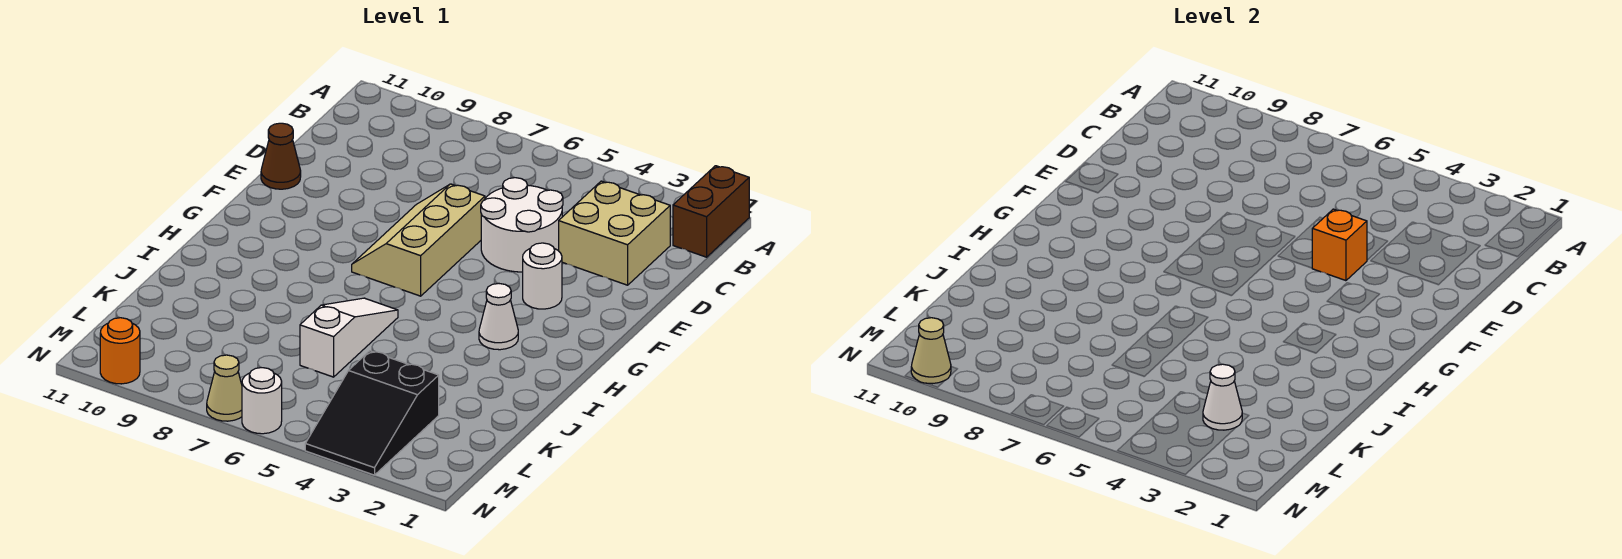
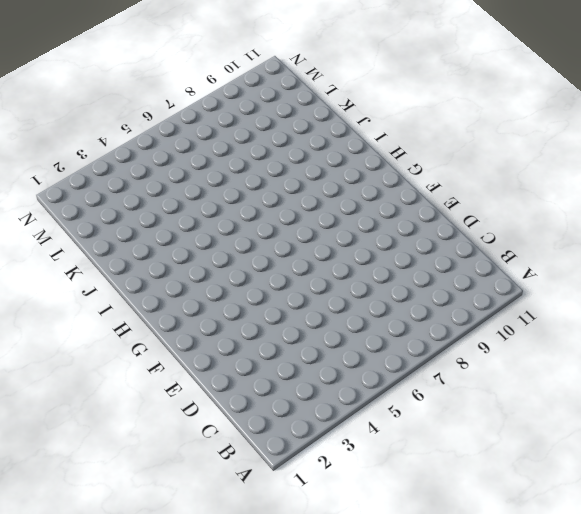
none -> brown brick A1:B1 level 1
none -> tan brick C2:D3 level 1
none -> white round brick D4:E5 level 1

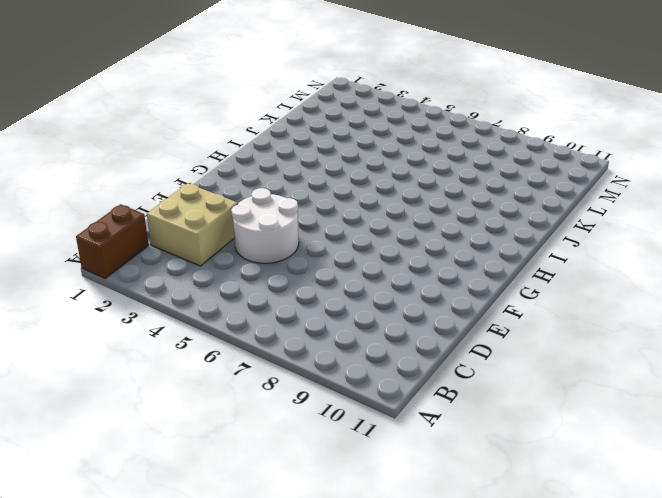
none -> tan slope E6:G7 level 1 top 6
none -> brown cone E11 level 1
none -> white round brick F3 level 1

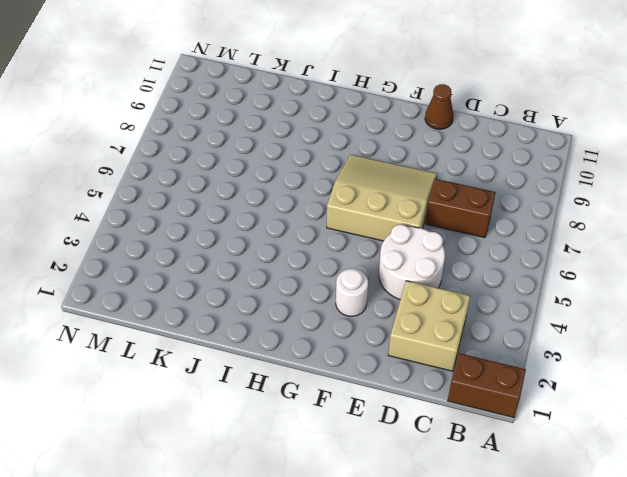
brown brick C7:D7 level 1 -> none
tan slope E6:G8 level 1 top 6 -> tan slope E6:G7 level 1 top 6
none -> white cone H3 level 1
none -> white slope I6:K6 level 1 top K
none -> black slope L3:N4 level 1 top L

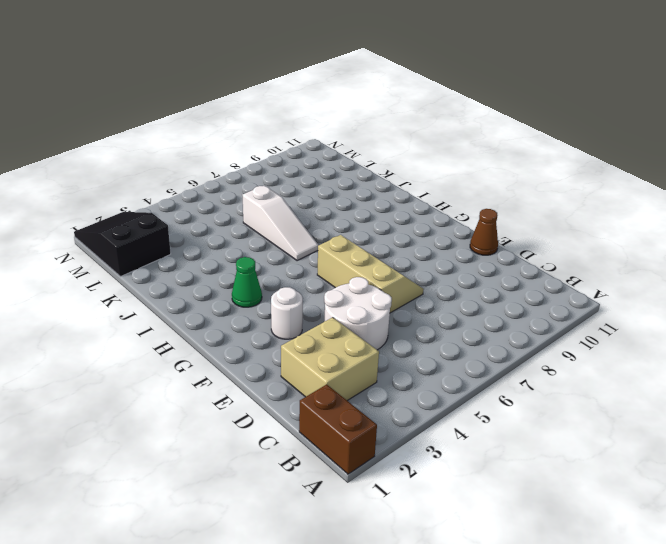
green cone H3 level 1 -> white cone H3 level 1
black slope L1:N2 level 1 top L -> black slope L3:N4 level 1 top L
none -> white round brick N6 level 1
none -> tan cone N7 level 1
none -> orange round brick N10 level 1

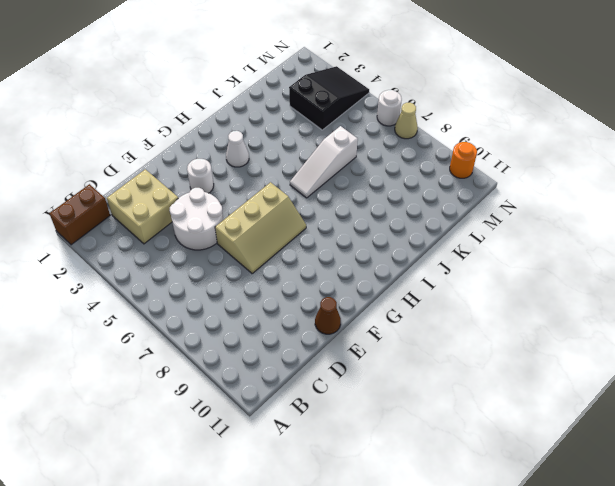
none -> orange brick E4 level 2
none -> white cone L3 level 2
none -> tan cone N10 level 2

